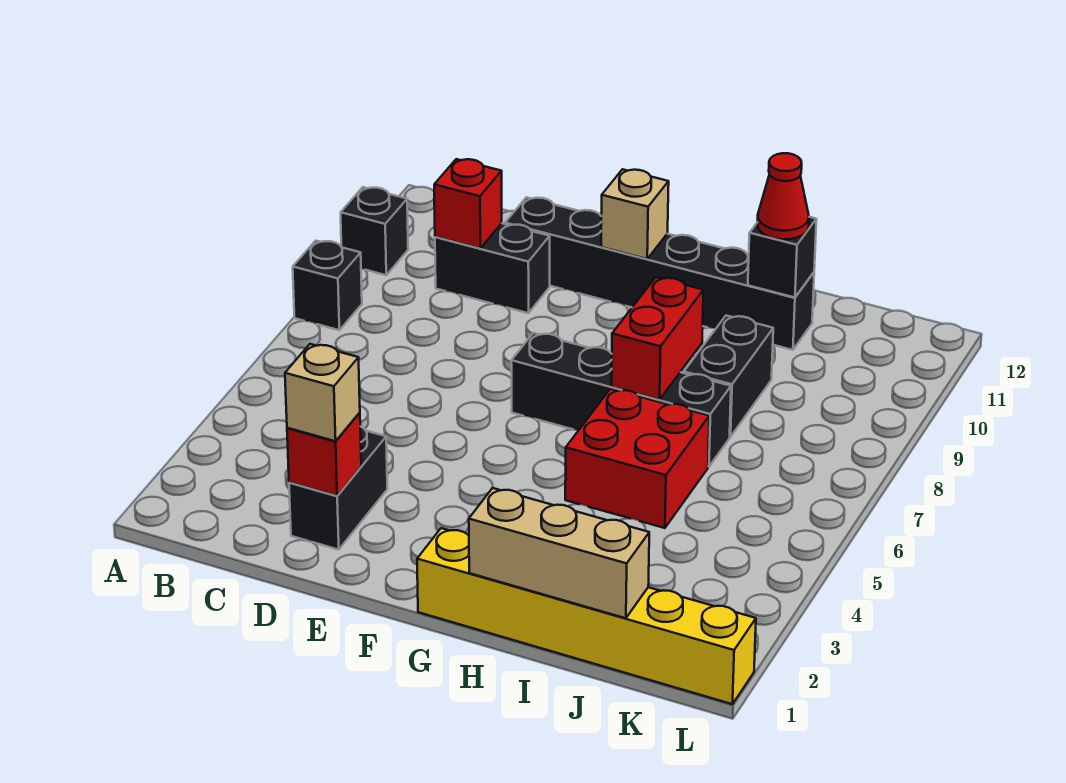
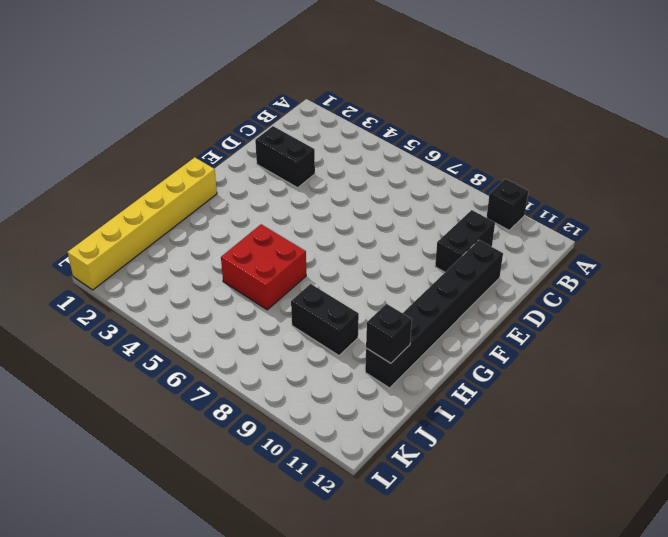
none -> black brick A8 level 1
none -> black brick F7:I7 level 1
none -> red brick C10 level 2

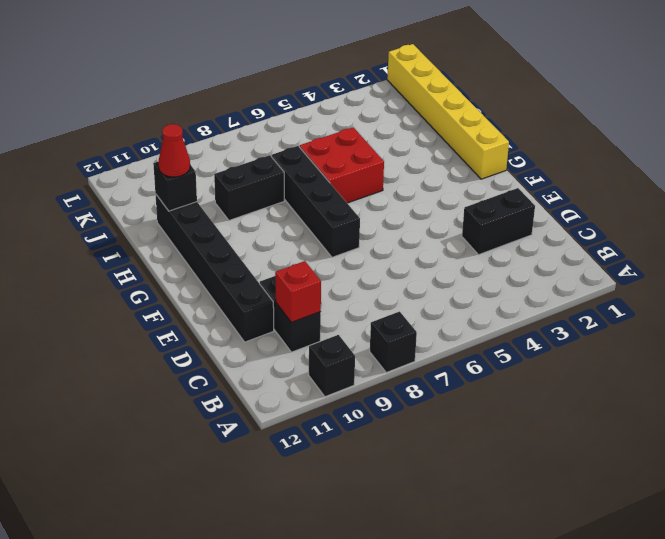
none -> red brick D2 level 2
none -> tan brick F11 level 2
none -> tan brick H1:J1 level 2

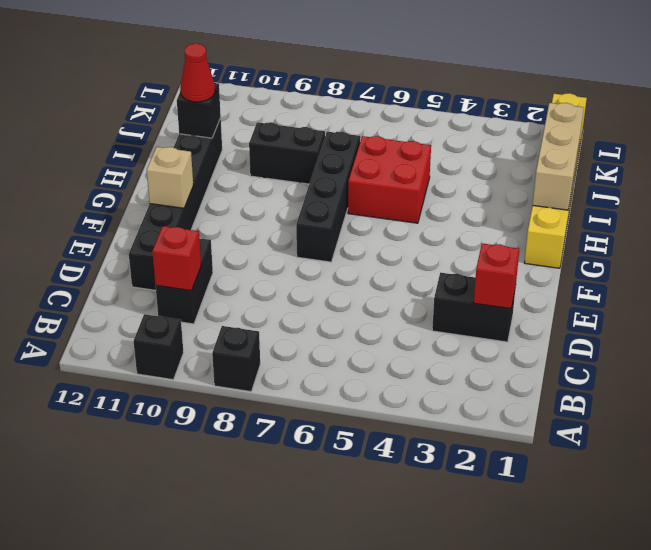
none -> red brick H7:H8 level 2
none -> tan brick D2 level 3

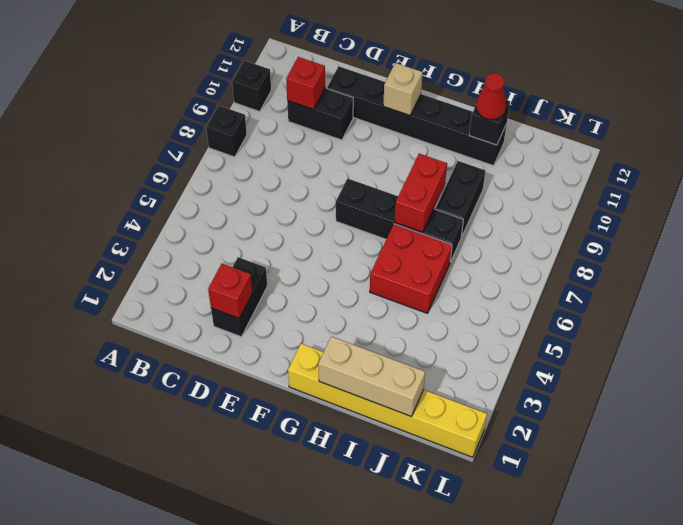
none -> tan brick D2 level 3

